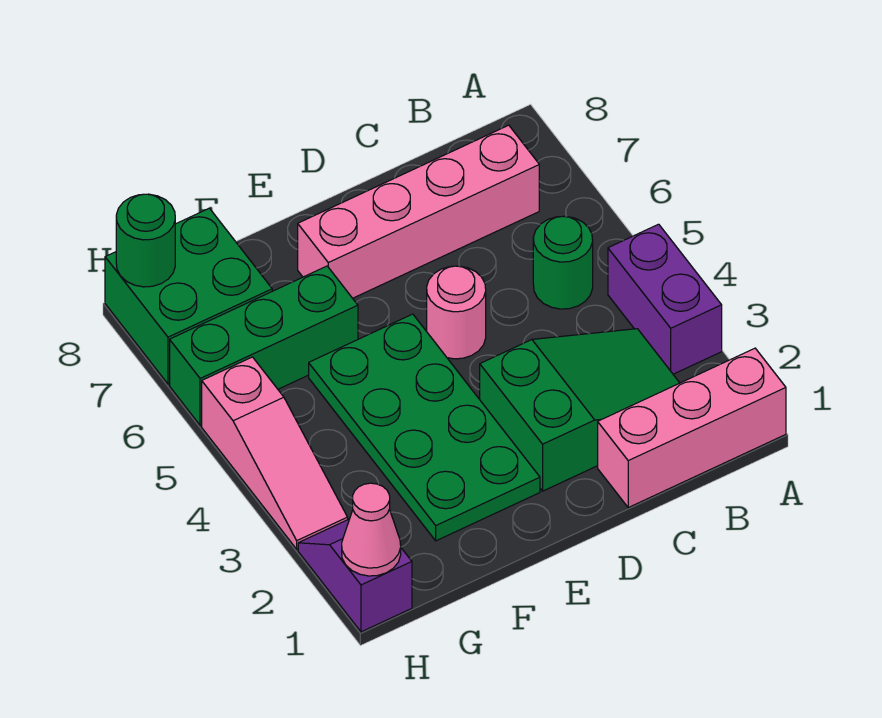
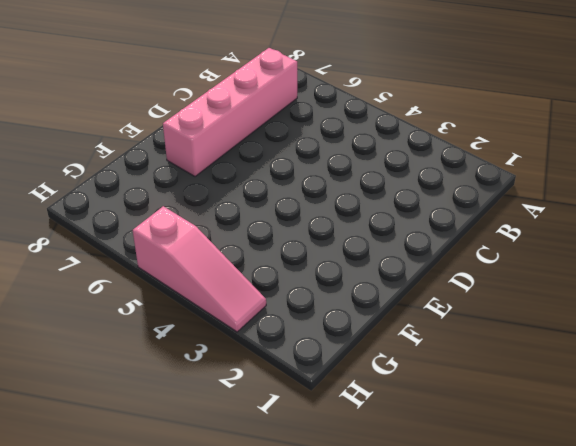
none -> pink brick A1:C1 level 1
none -> purple brick A3:A4 level 1
none -> green slope B2:D3 level 1 top D

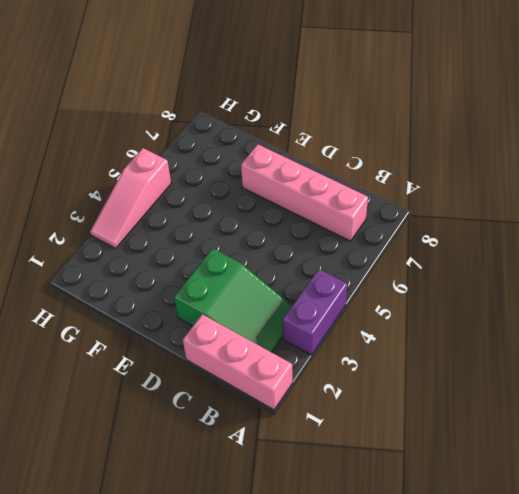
none -> green round brick B5 level 1
none -> pink round brick D5 level 1
none -> green plate E2:F5 level 1

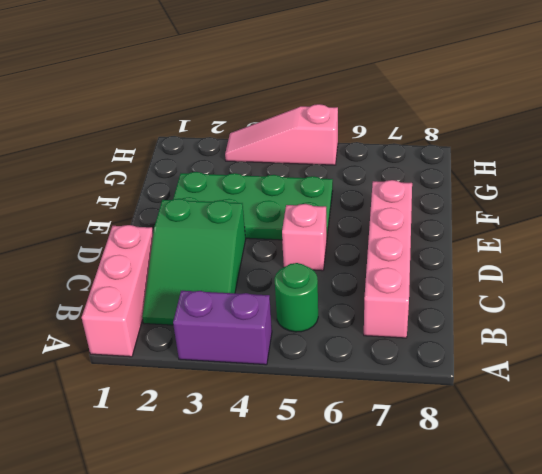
pink brick D5 level 1 -> pink round brick D5 level 1
none -> green brick F6:H6 level 1
none -> green brick G7:H8 level 1
none -> purple slope H1:H2 level 1 top 1

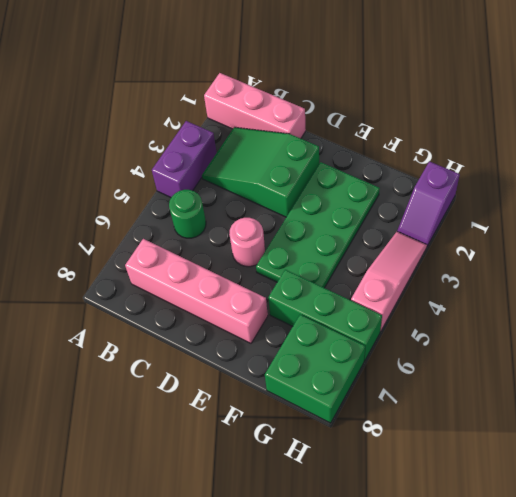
none -> pink cone H1 level 2
none -> green round brick H8 level 2

